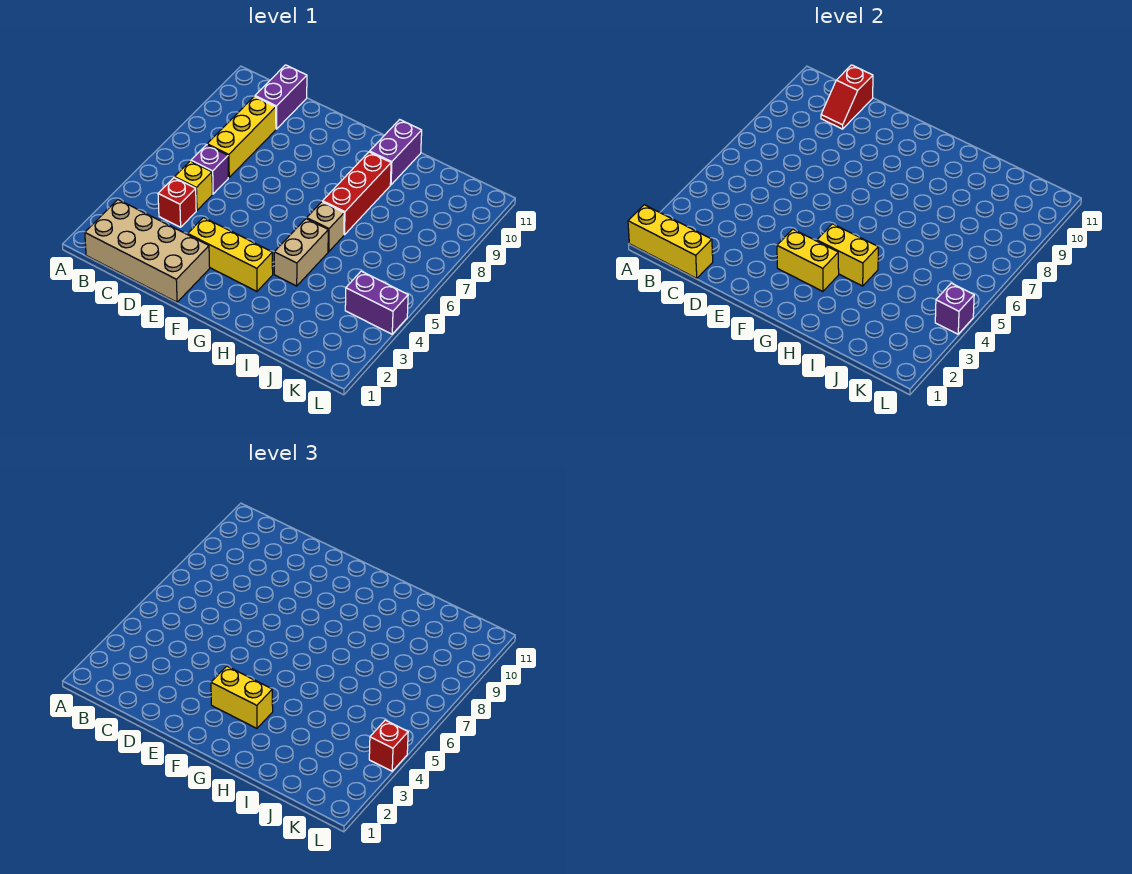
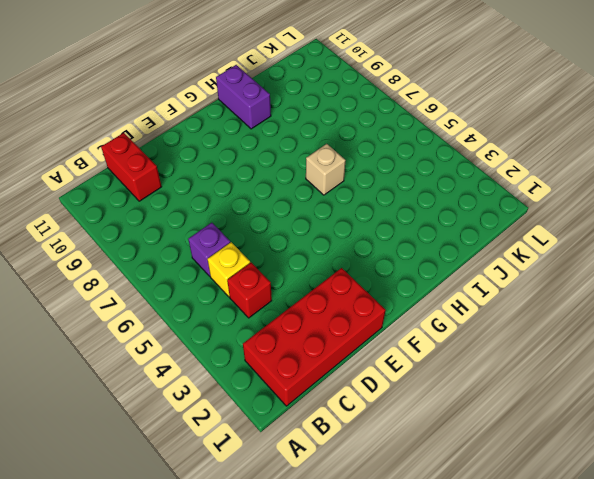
red brick B1:E2 level 1 -> tan brick B1:E2 level 1
red brick C10:C11 level 1 -> purple brick C10:C11 level 1
none -> yellow brick C7:C9 level 1
none -> yellow brick E3:G3 level 1
none -> tan brick H4:H5 level 1

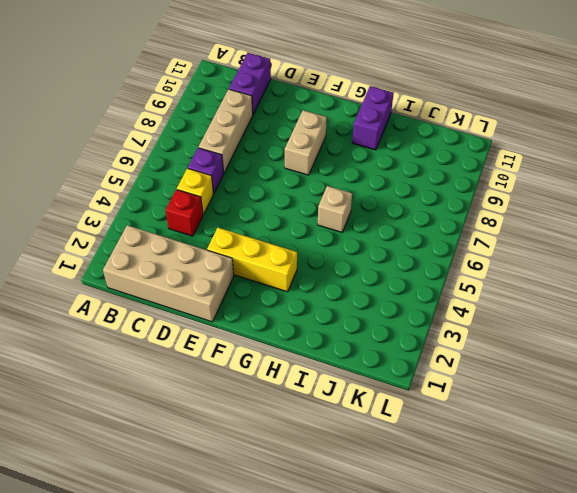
tan brick C7:C9 level 1 -> yellow brick C7:C9 level 1
tan brick F8:F9 level 1 -> tan brick H4:H5 level 1
none -> red brick H7:H9 level 1
none -> purple brick K4:L4 level 1
none -> yellow brick A1:C1 level 2

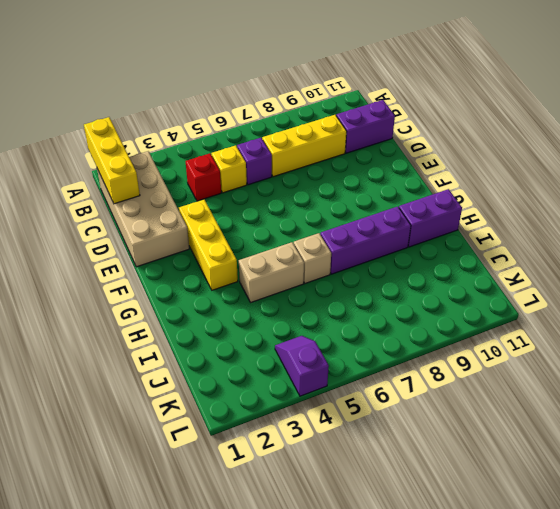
purple brick H7:H9 level 1 -> red brick H7:H9 level 1
purple slope K4:L4 level 1 top L -> purple brick K4:L4 level 1
none -> red slope C10:C11 level 2 top 11
none -> yellow brick F3:G3 level 2
none -> yellow brick G4:H4 level 2

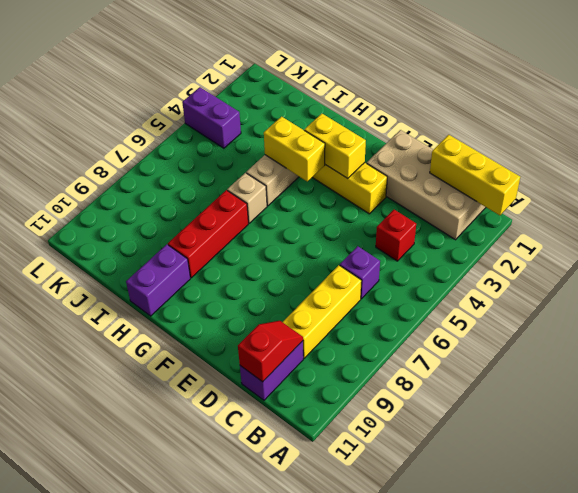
none -> yellow brick C5 level 1
none -> purple brick L4 level 2
none -> yellow brick F3:G3 level 3

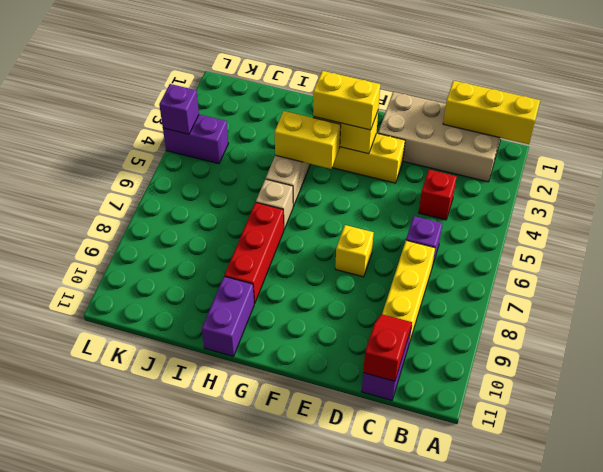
yellow brick E7 level 1 -> yellow brick C5 level 1
none -> red brick L4 level 3

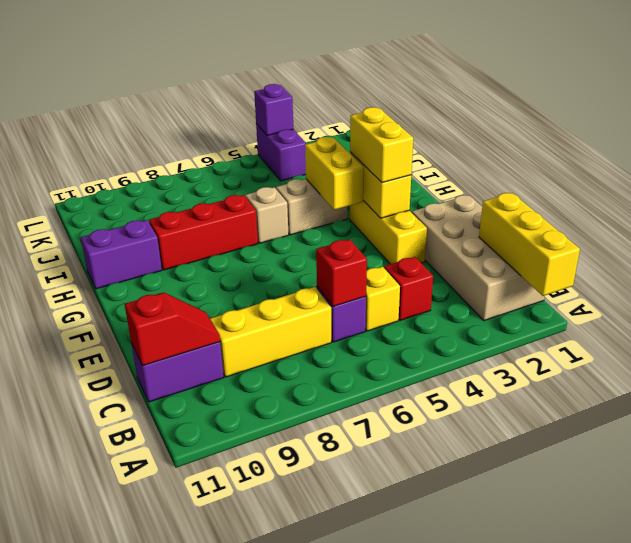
red brick C6 level 2 -> red brick L4 level 3

